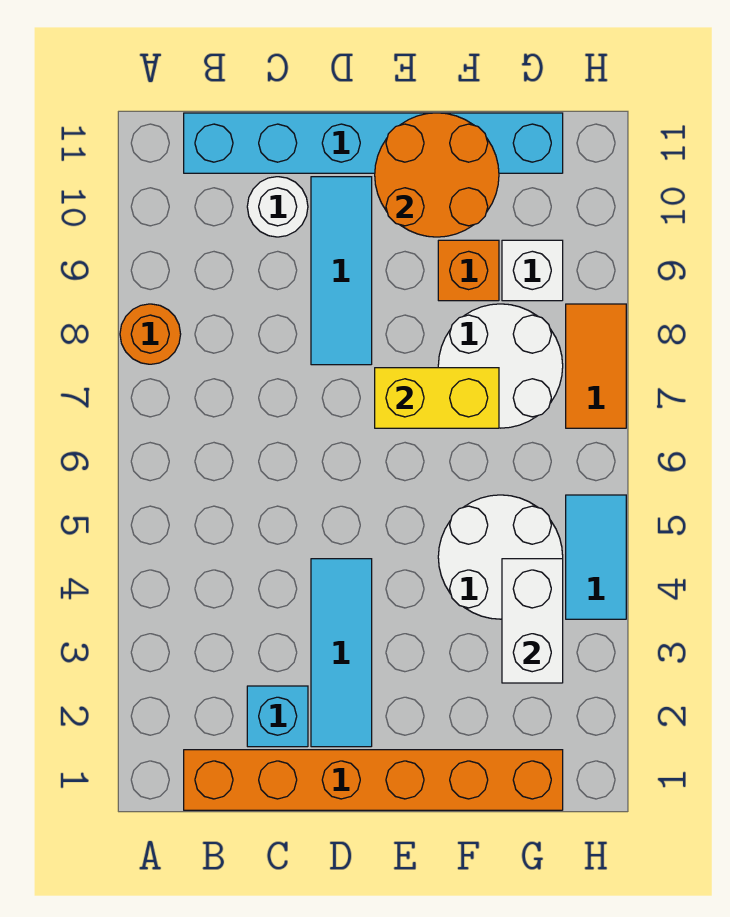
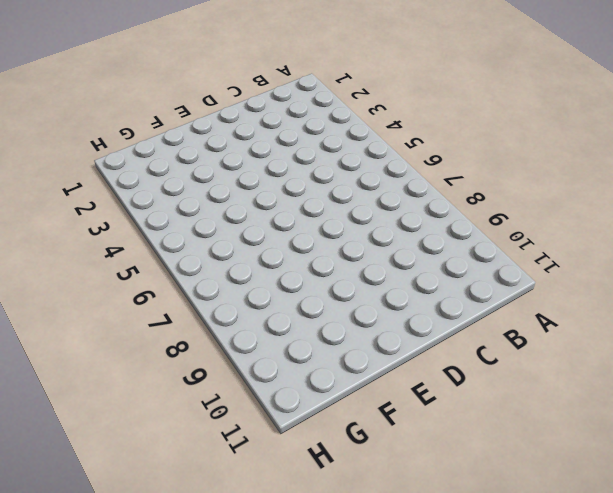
none -> orange round brick A8 level 1
none -> orange brick B1:G1 level 1
none -> cyan brick B11:G11 level 1

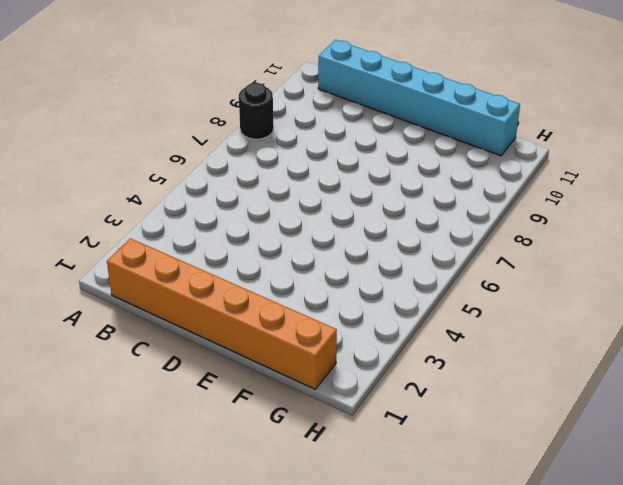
black round brick A8 level 1 -> orange round brick A8 level 1
none -> cyan brick C2 level 1
none -> white round brick C10 level 1
none -> cyan tile D2:D4 level 1

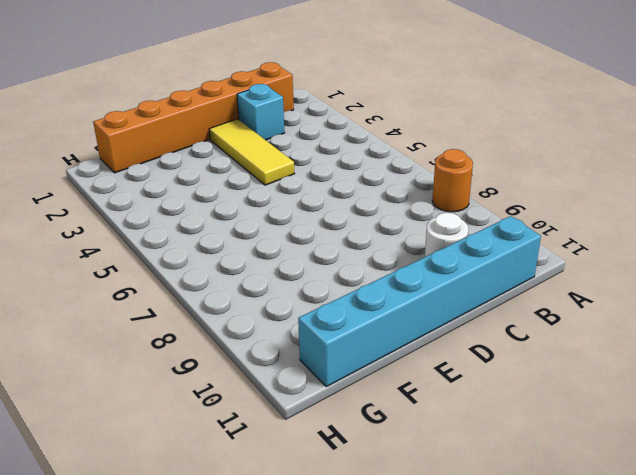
yellow tile D2:D4 level 1 -> cyan tile D2:D4 level 1
none -> cyan tile D8:D10 level 1
none -> white round brick F4:G5 level 1
none -> white round brick F7:G8 level 1

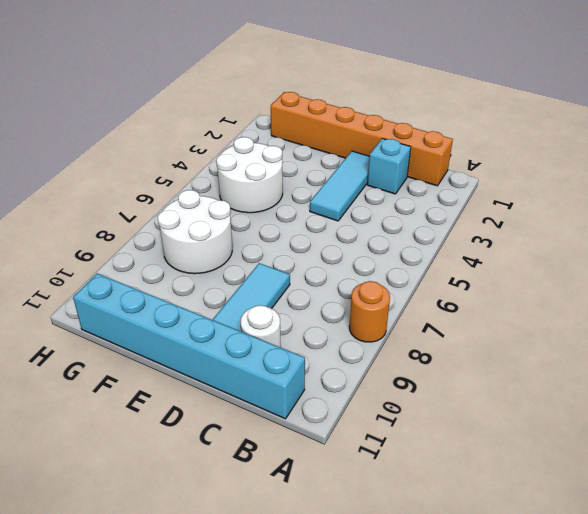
none -> orange brick F9 level 1
none -> white brick G9 level 1
none -> cyan tile H4:H5 level 1

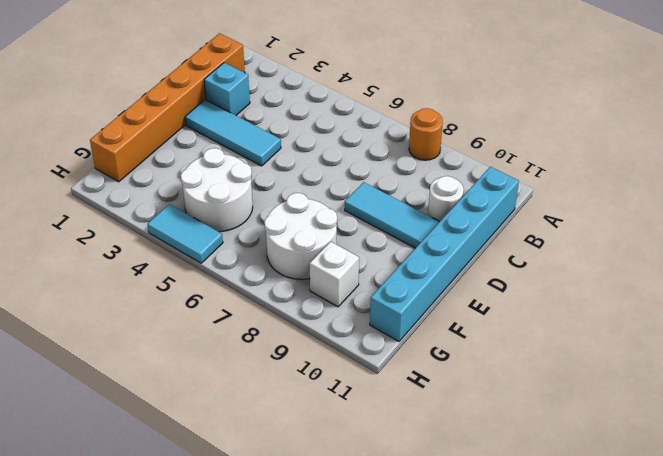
none -> orange brick F9 level 1
none -> orange tile H7:H8 level 1
none -> yellow brick E7:F7 level 2

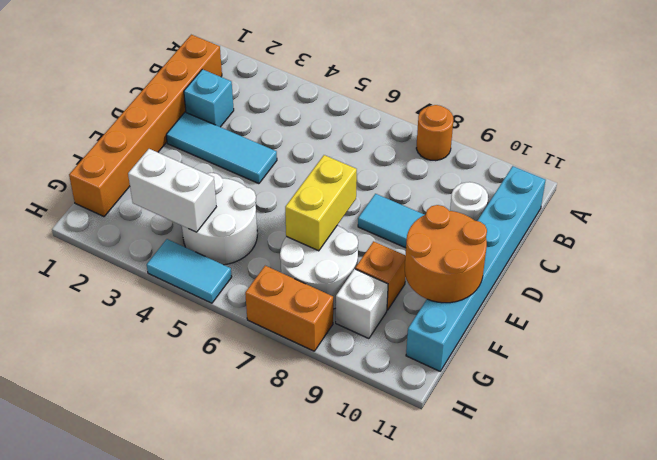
orange brick H7:H8 level 1 -> orange tile H7:H8 level 1

